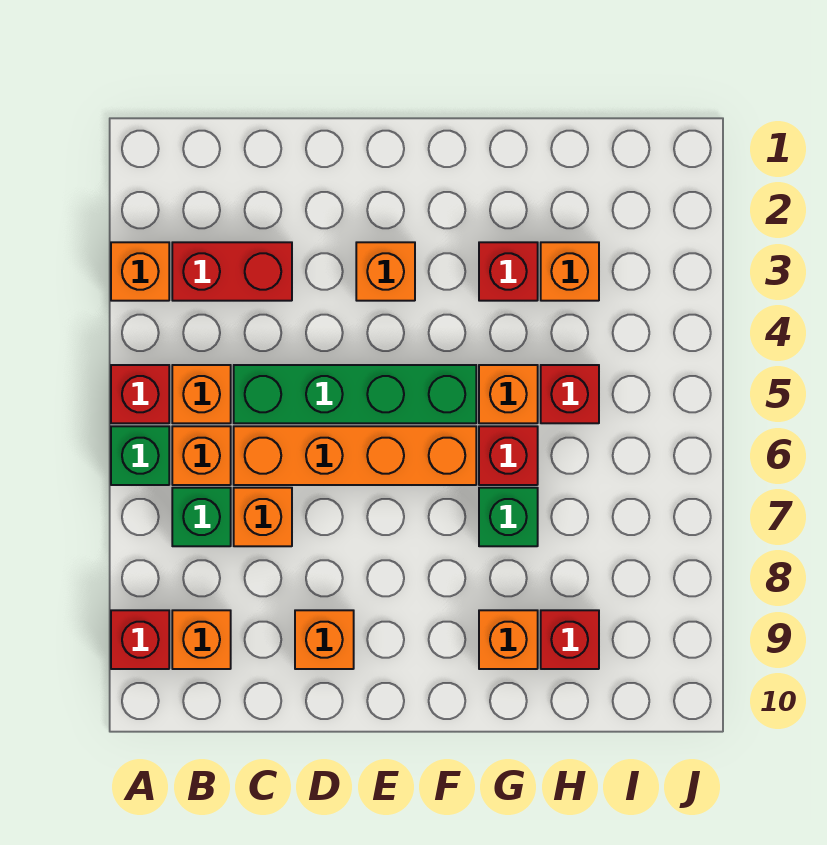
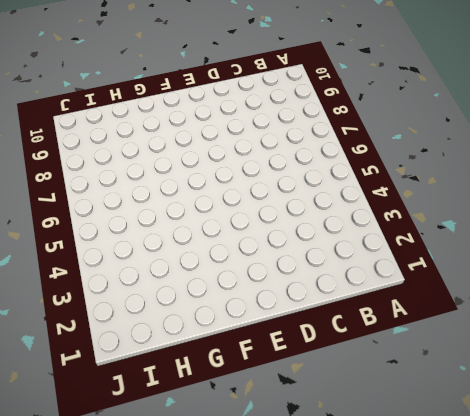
none -> orange brick A3 level 1
none -> red brick A5 level 1
none -> green brick A6 level 1

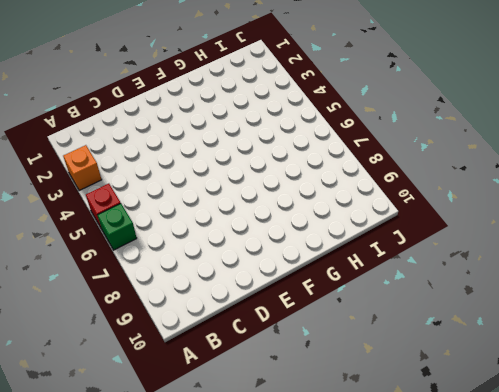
none -> red brick A9 level 1
none -> red brick B3:C3 level 1
none -> orange brick B5 level 1

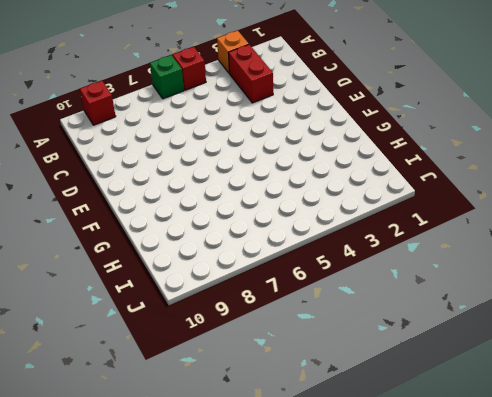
none -> orange brick B5 level 1
none -> orange brick B6 level 1
none -> green brick B7 level 1

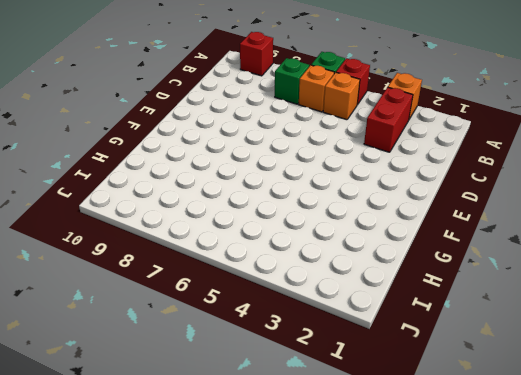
none -> orange brick B9 level 1
none -> green brick C5:F5 level 1
none -> orange brick C6:F6 level 1

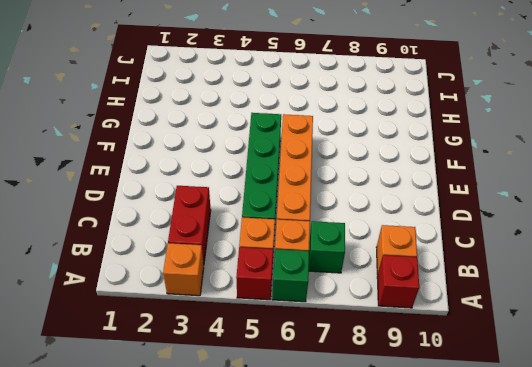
none -> orange brick C7 level 1
none -> orange brick D9 level 1
none -> orange brick E3 level 1

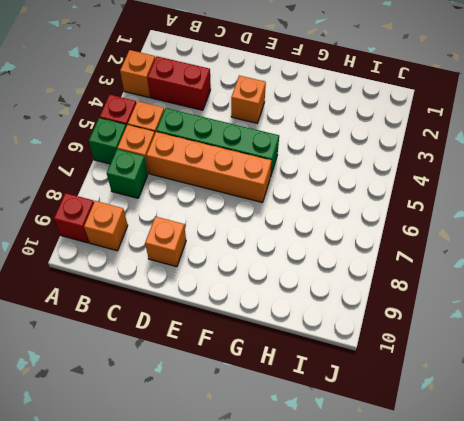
none -> orange brick C7 level 1
none -> red brick G3 level 1
none -> orange brick G5 level 1

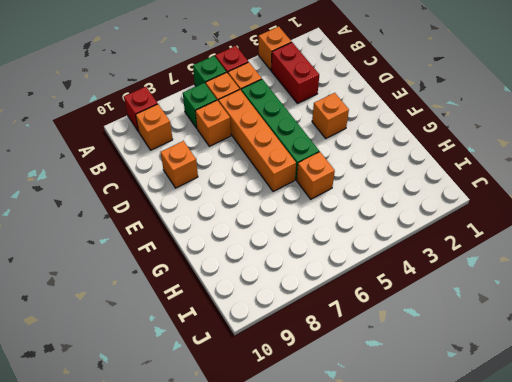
none -> red brick G3 level 1
none -> red brick G6 level 1
none -> green brick G7 level 1

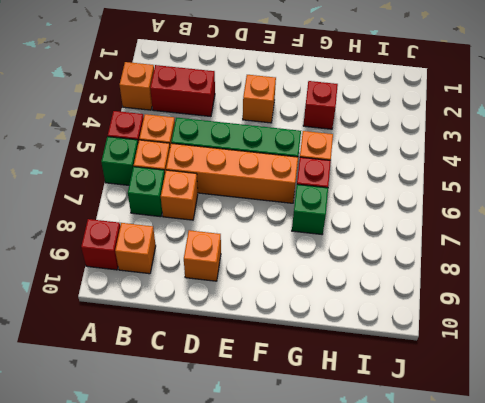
none -> orange brick G9 level 1
none -> orange brick H3 level 1
none -> red brick H5 level 1

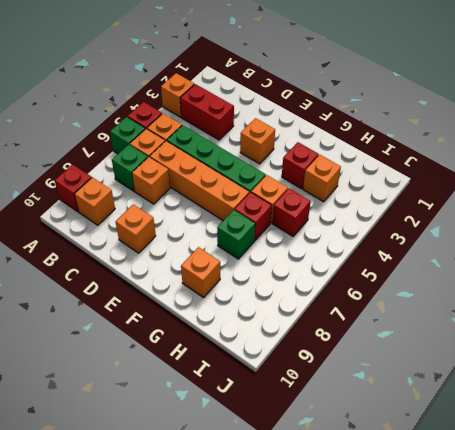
none -> red brick H9 level 1

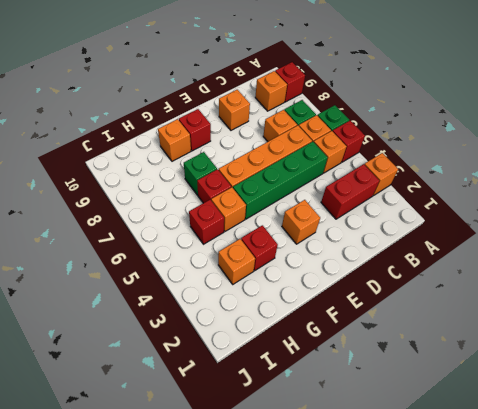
red brick F9 level 1 -> red brick H9 level 1

